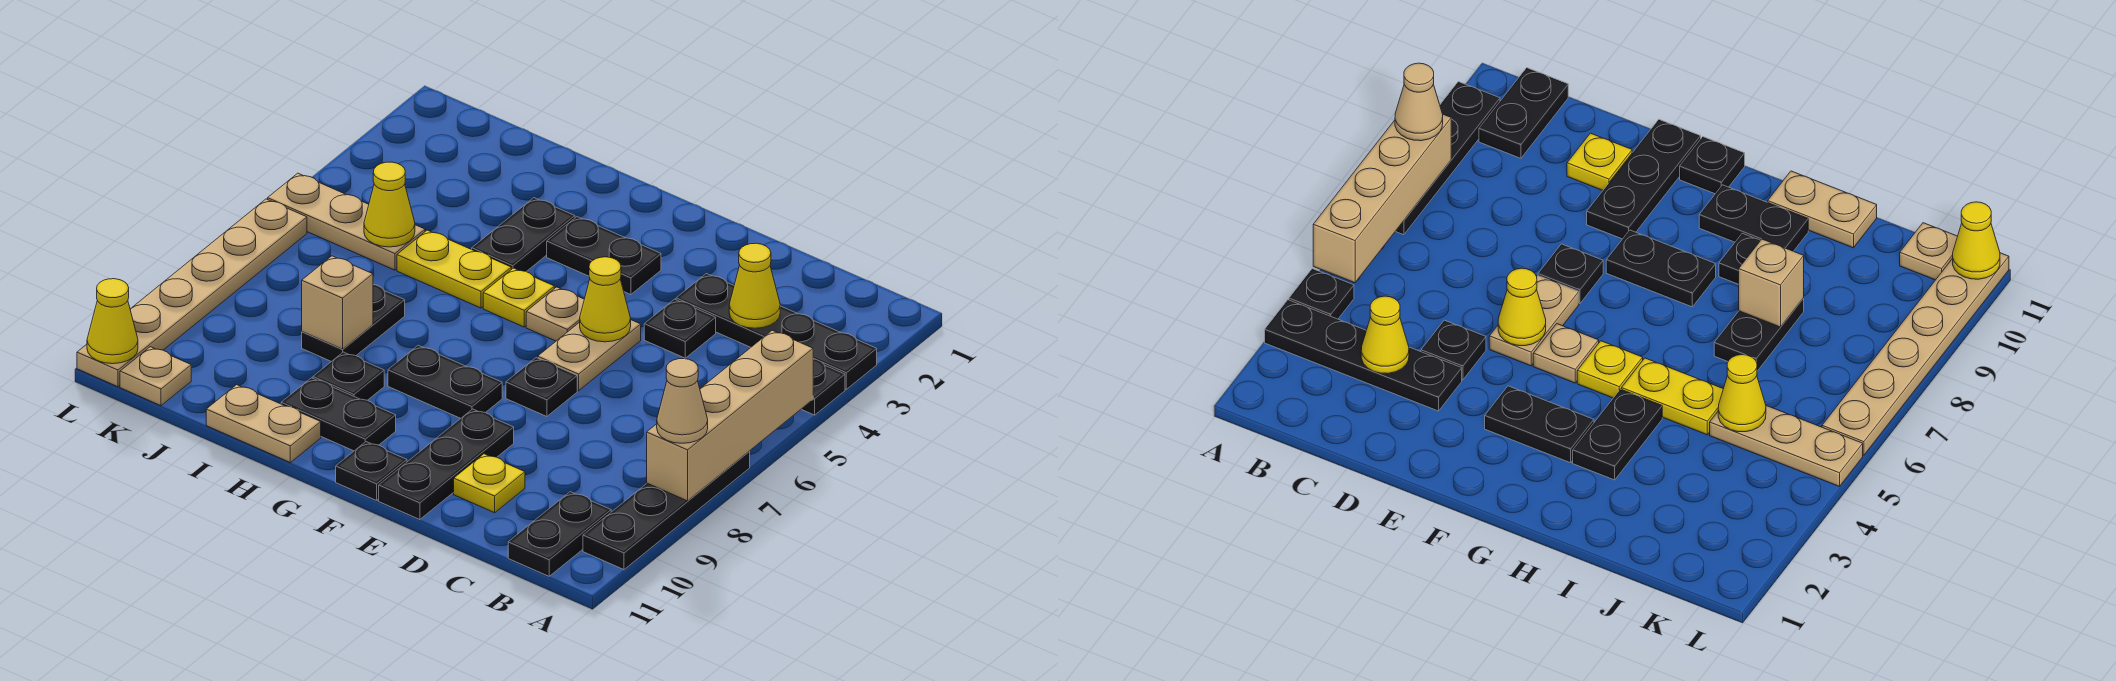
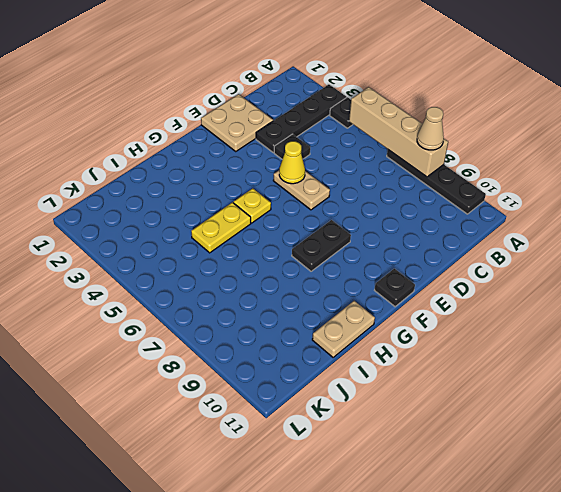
tan plate D1:E2 level 1 -> none
none -> black plate B10:B11 level 1
none -> yellow plate D10 level 1
none -> black plate E7 level 1
none -> black plate E9:E11 level 1

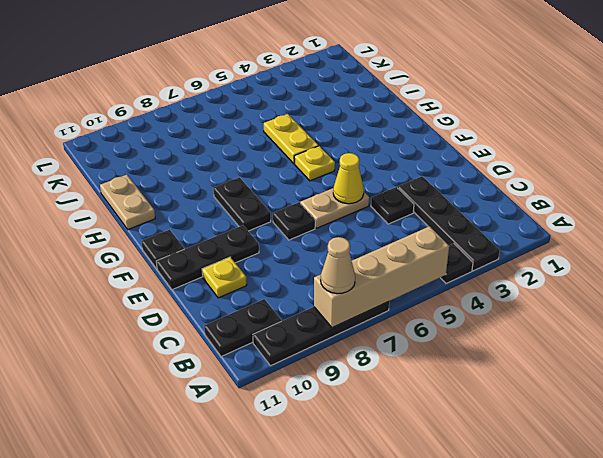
none -> black plate F3:G3 level 1
none -> tan plate F5 level 1
none -> black plate G10:H10 level 1
none -> black plate H3:H4 level 1

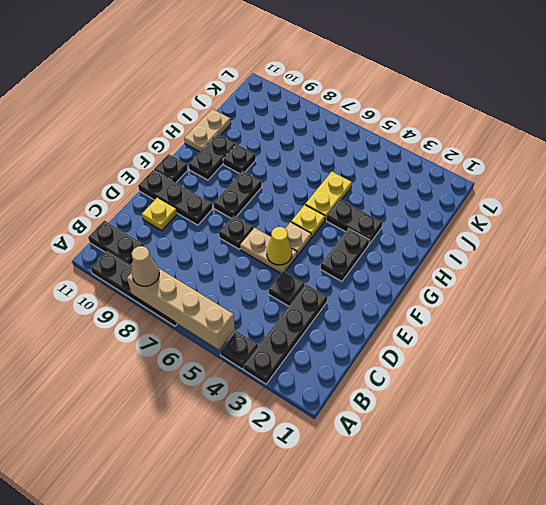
none -> black plate I7:I8 level 1
none -> tan plate J5:L5 level 1
none -> tan plate K11 level 1
none -> tan plate L6:L11 level 1

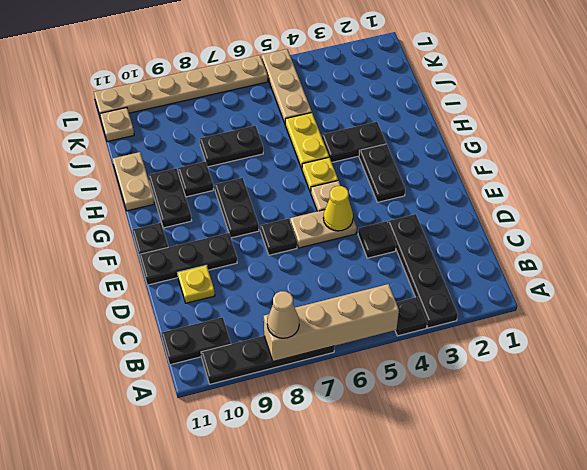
none -> yellow cone C3 level 2
none -> tan brick I8 level 2
none -> yellow cone J5 level 2
none -> yellow cone L11 level 2

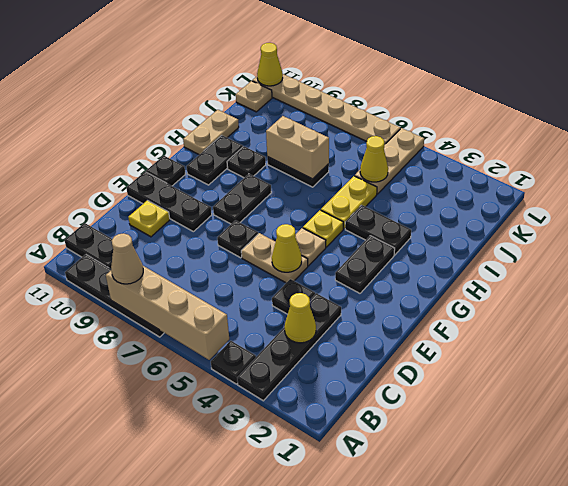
tan brick I7:I8 level 2 -> tan brick I8 level 2

